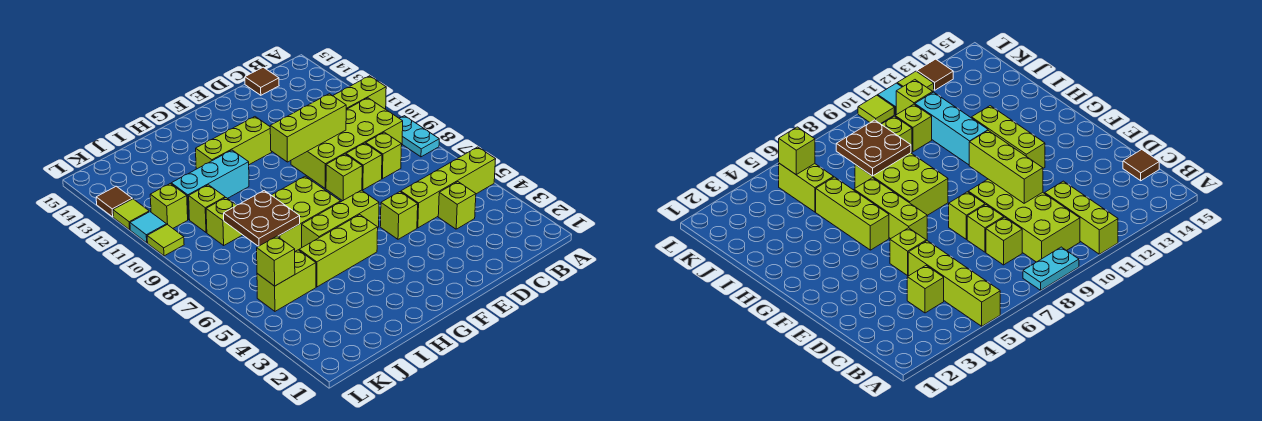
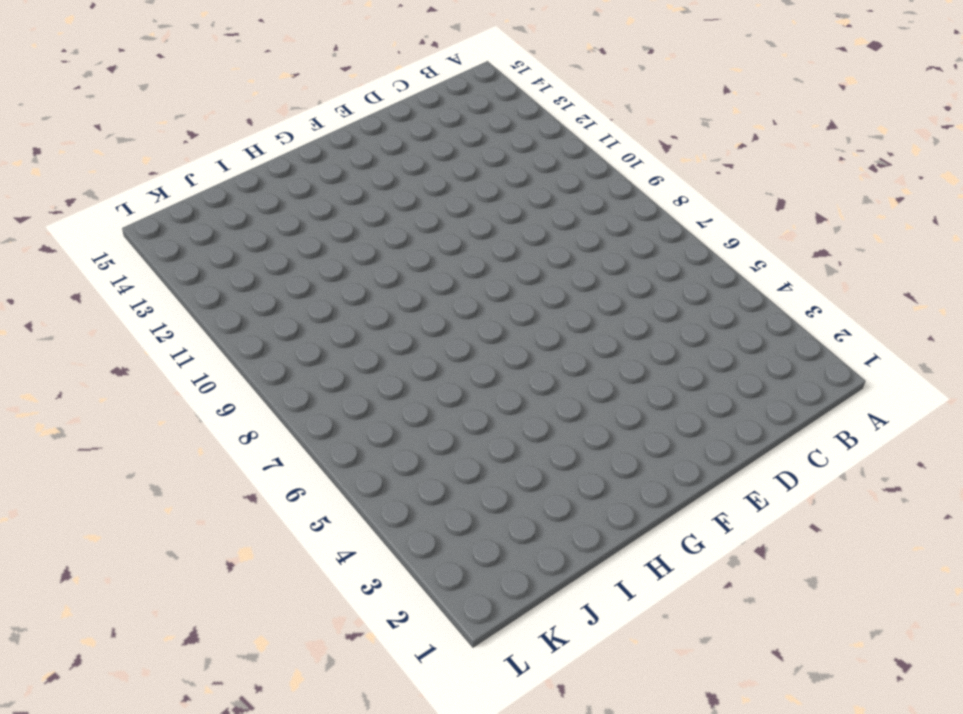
none -> lime brick A5:D5 level 1
none -> cyan plate A8:A9 level 1
none -> lime brick A11:C11 level 1

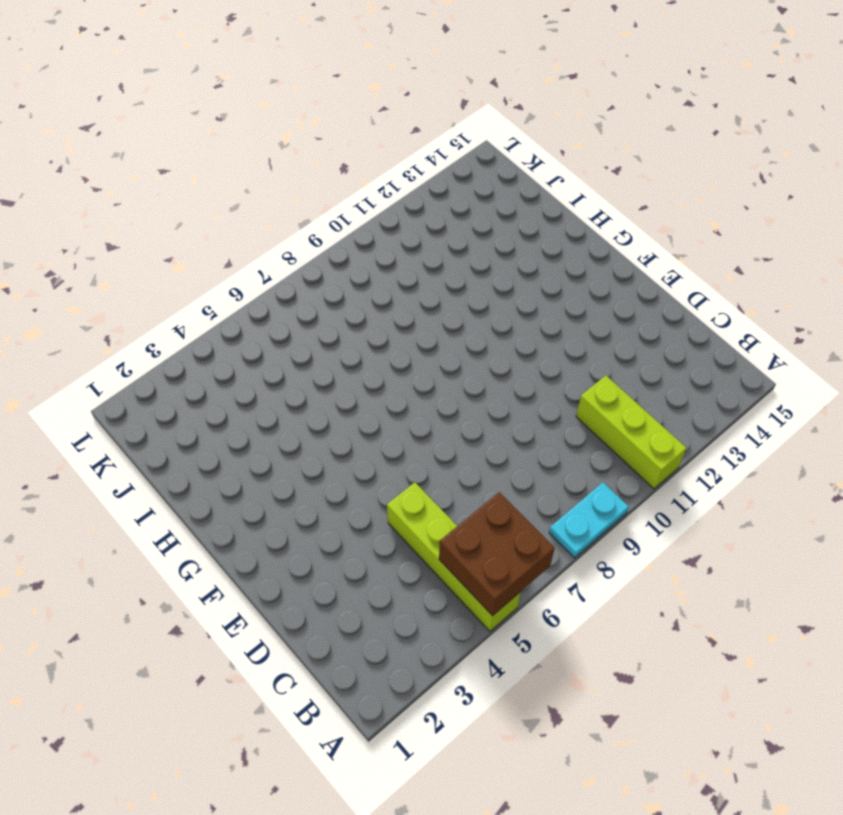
brown brick A5:B6 level 2 -> none
none -> lime brick B9:E10 level 1
none -> lime brick C4 level 1
none -> lime brick C8 level 1

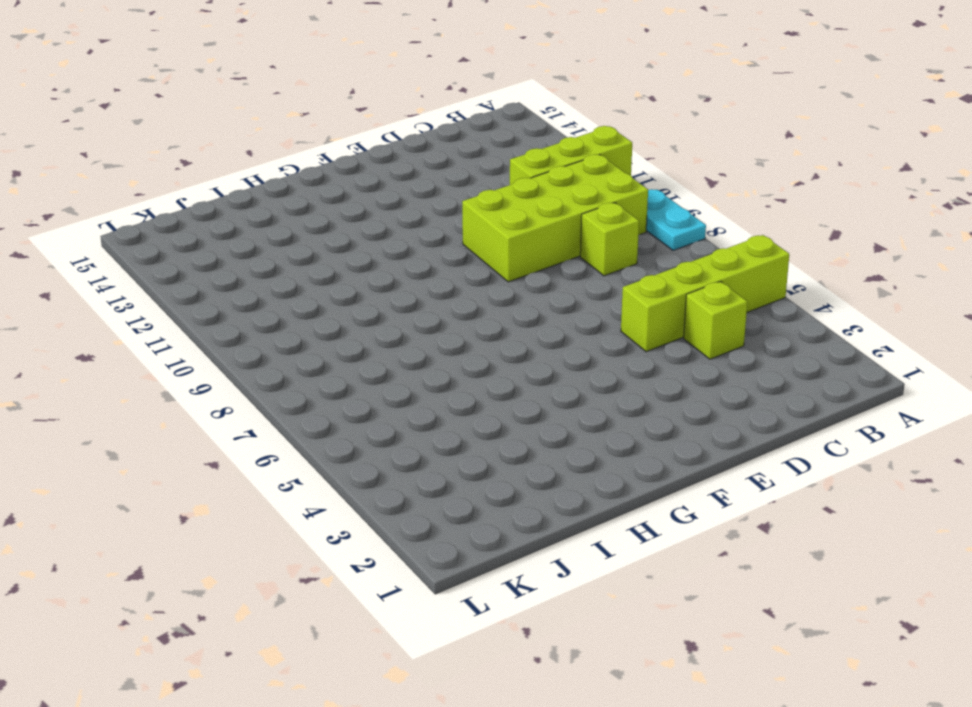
none -> brown tile C15 level 1
none -> lime brick D8 level 1
none -> lime brick E5 level 1

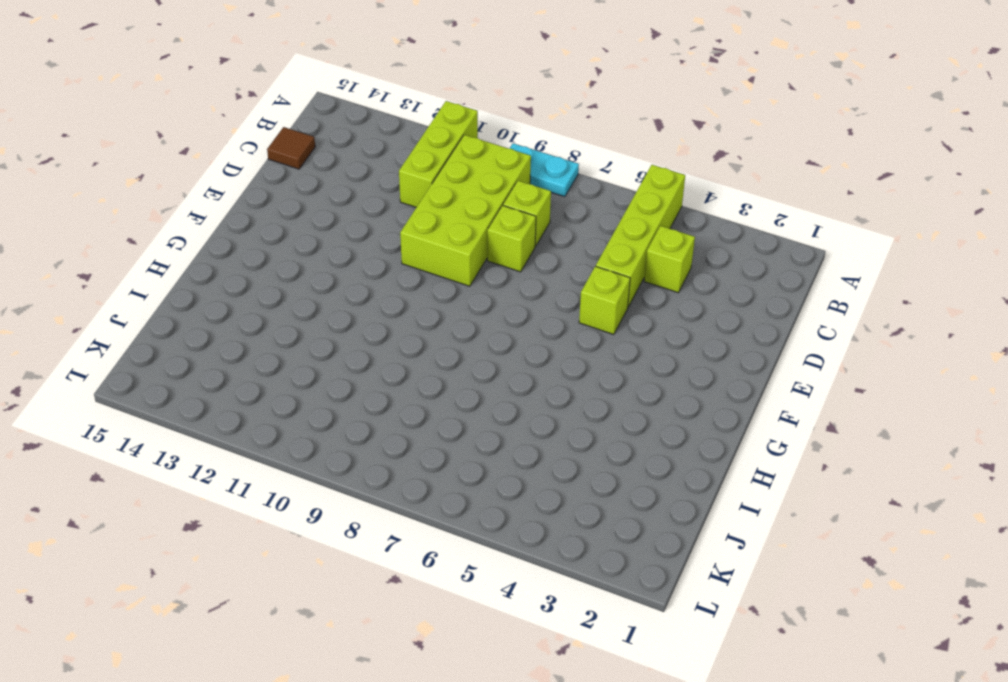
none -> lime brick E8 level 1
none -> lime brick F6:H6 level 1
none -> lime brick F12:H12 level 1

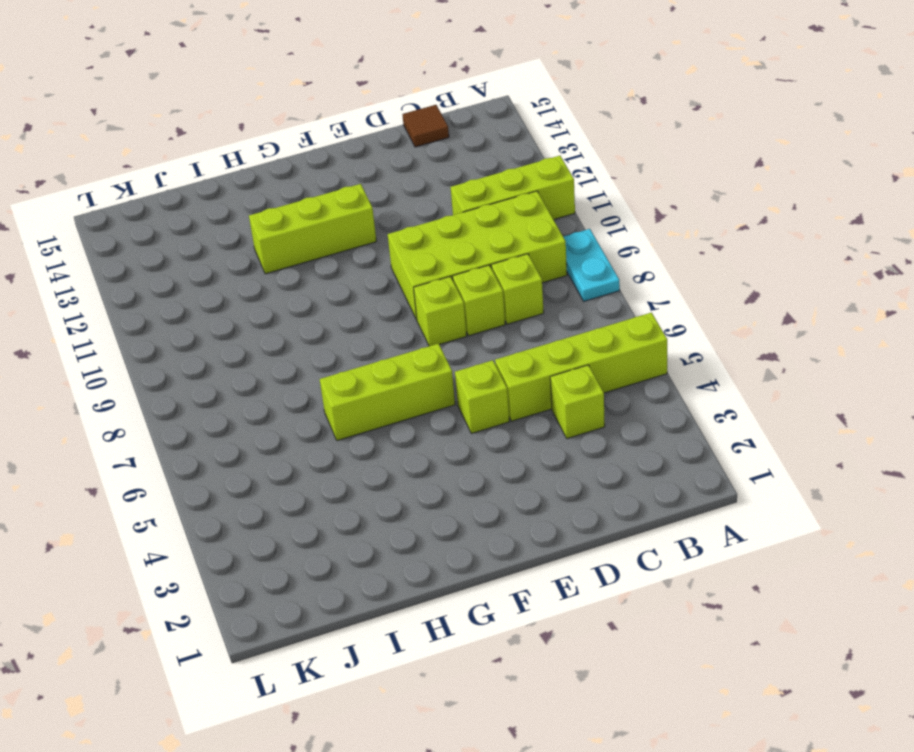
none -> lime brick G5:I5 level 1
none -> lime brick G7:I8 level 1
none -> cyan brick H11:J11 level 1

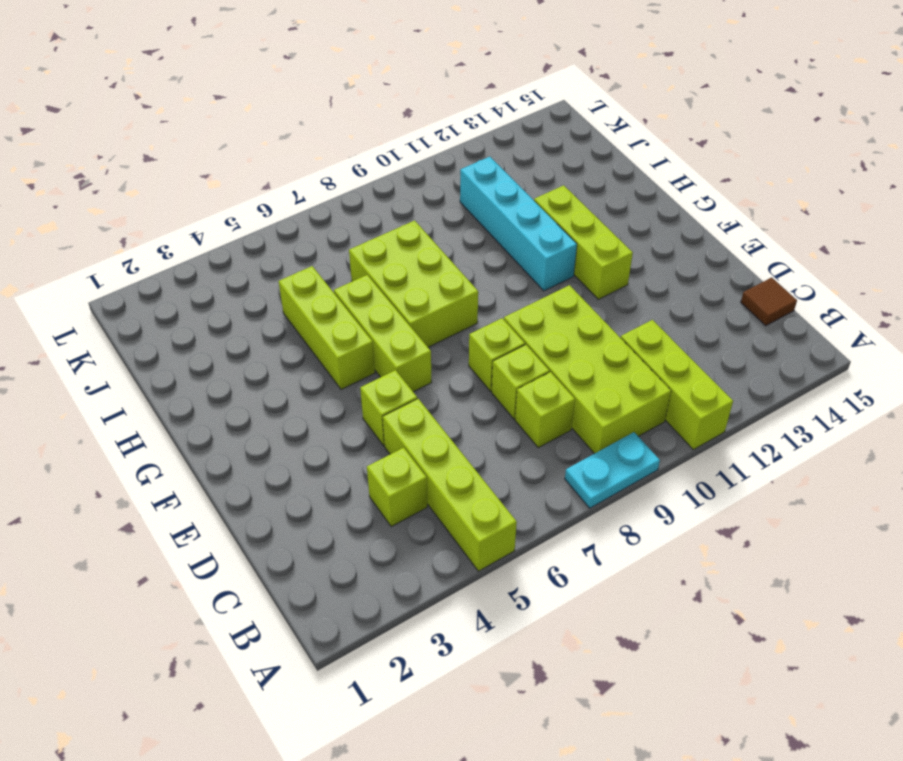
cyan brick G11:J11 level 1 -> cyan brick H11:J11 level 1
none -> lime brick J5:K5 level 1
none -> lime brick J9 level 1
none -> lime brick J10 level 1

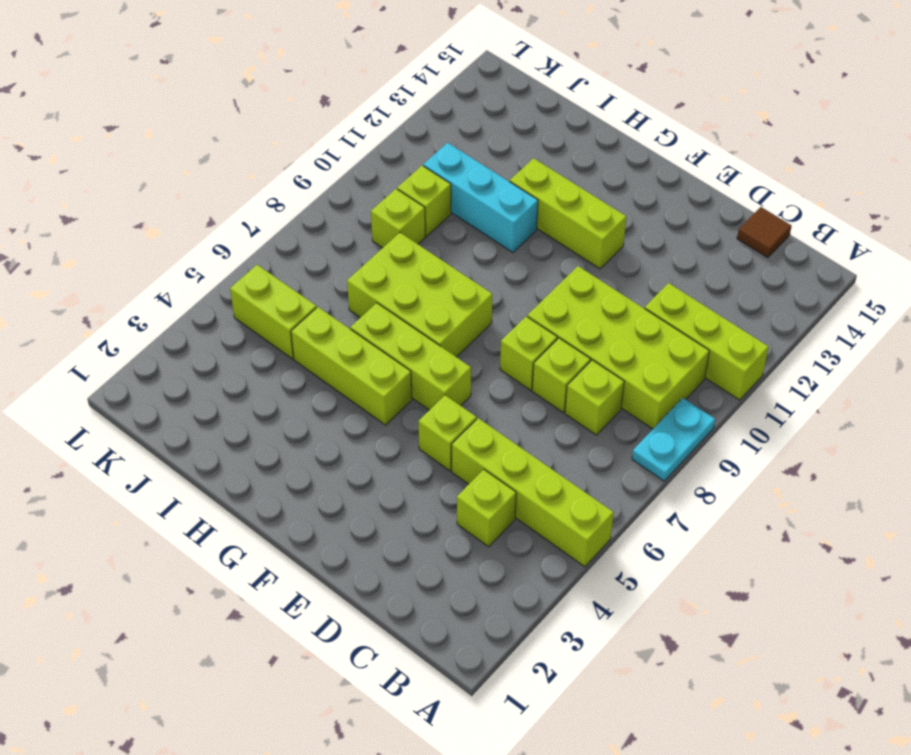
none -> lime brick K11 level 1
none -> lime tile L10 level 1
none -> cyan tile L11 level 1

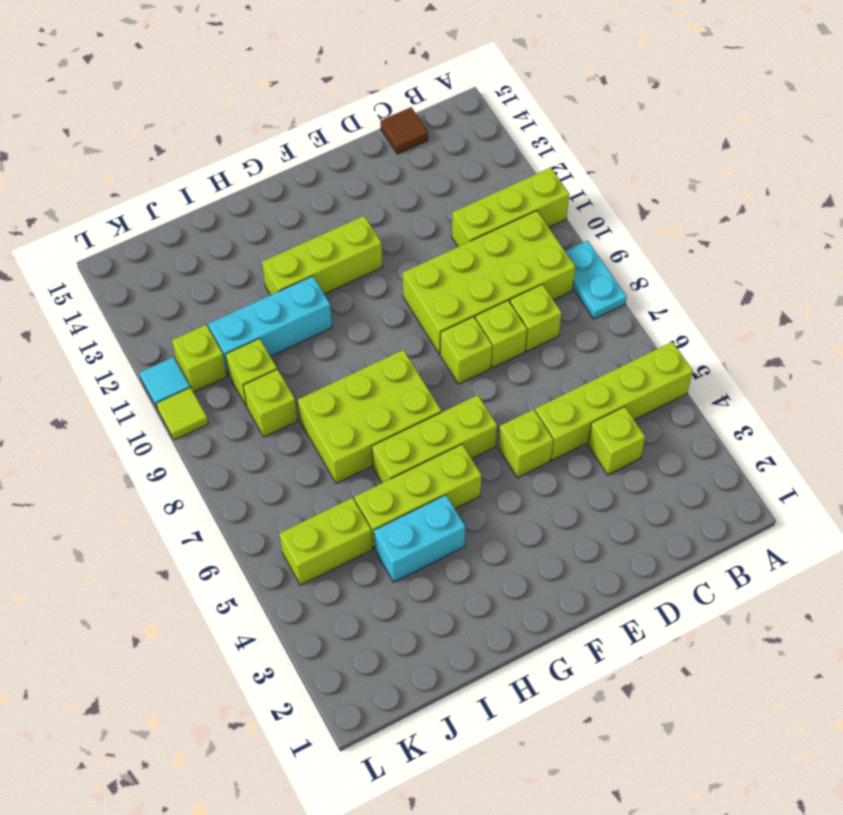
cyan brick H4:I4 level 1 -> none
none -> lime tile L12 level 1
none -> brown tile L13 level 1
none -> lime brick D10:F10 level 2

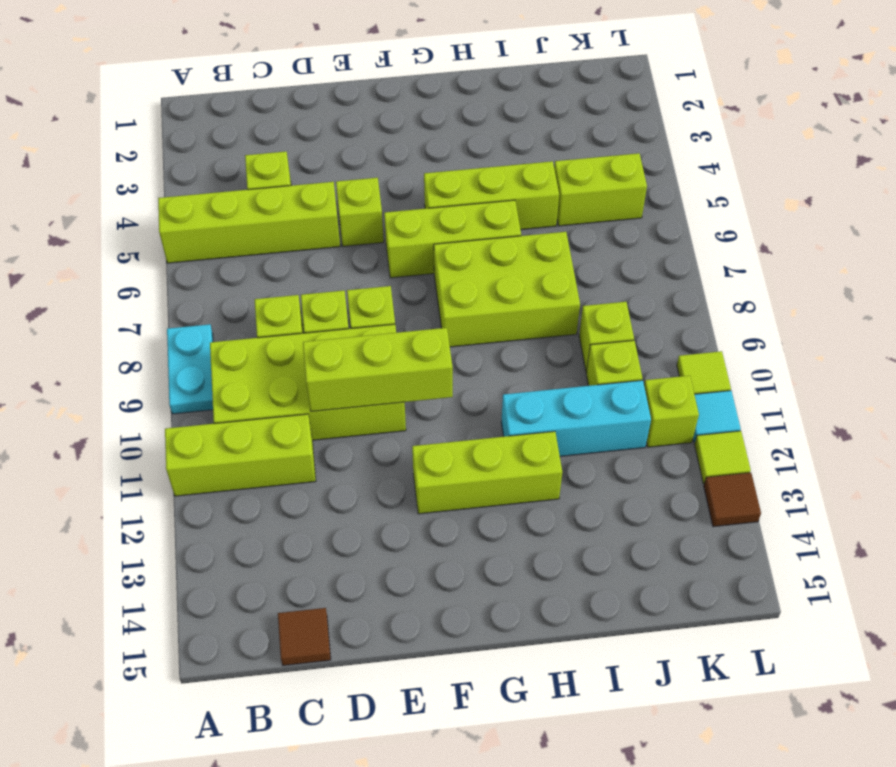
none -> brown plate I7:J8 level 2
none -> lime brick K5 level 2

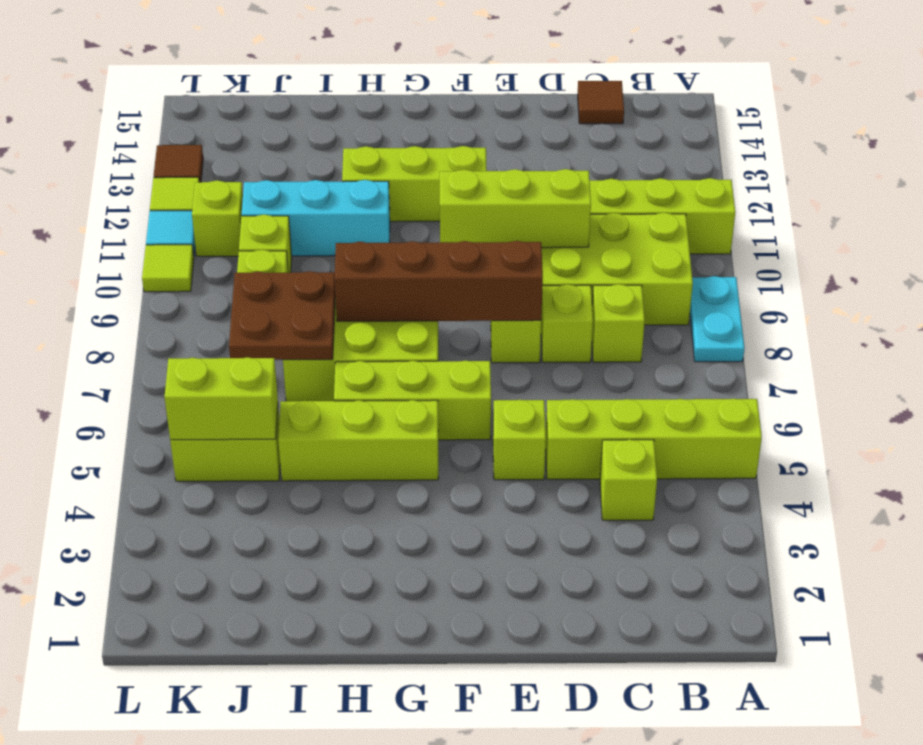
brown brick E8:H8 level 2 -> none
lime brick J5:K5 level 2 -> lime brick K5 level 2

